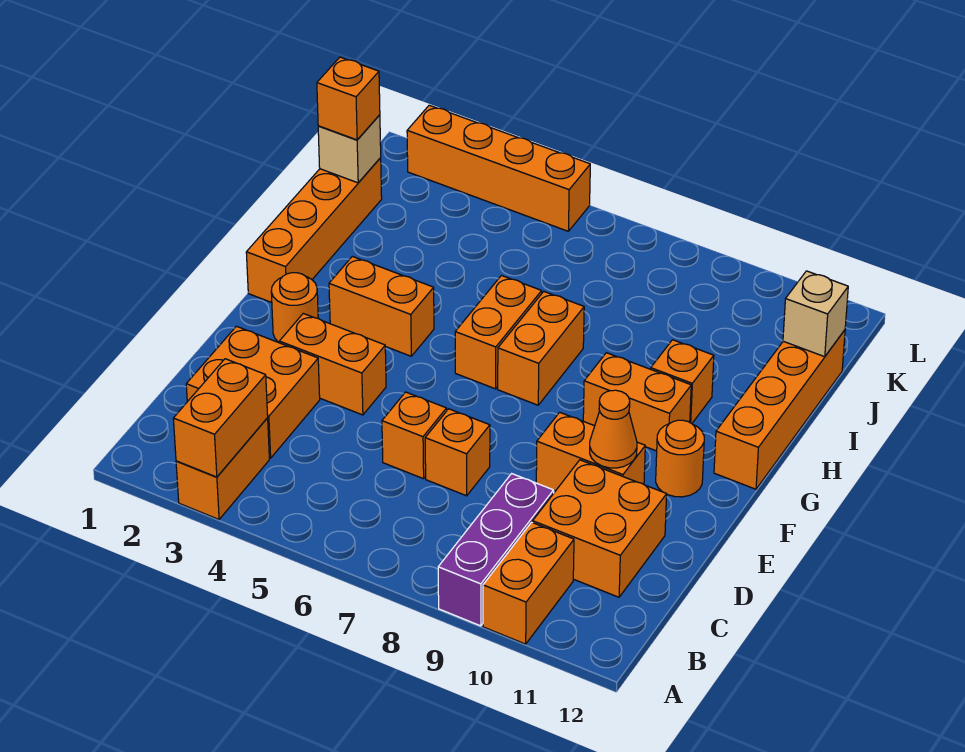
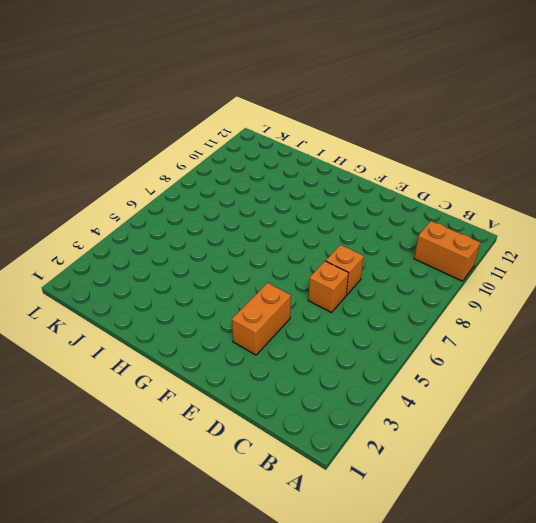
none -> orange brick A3:B3 level 1
none -> purple brick A9:C9 level 1
none -> orange brick C2:D3 level 1

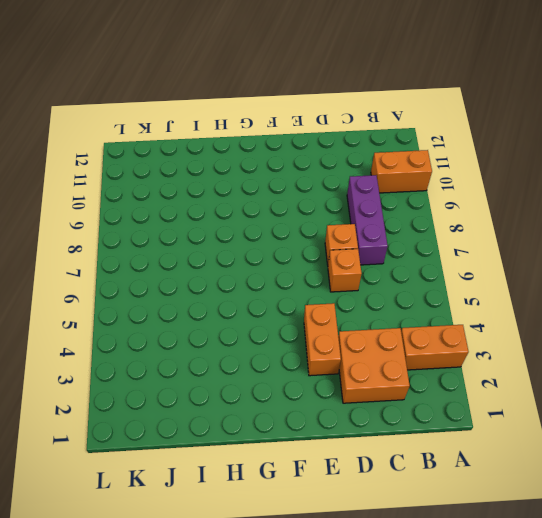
purple brick C7:C9 level 1 -> purple brick A9:C9 level 1
none -> orange brick C10:D11 level 1
none -> orange brick E9:E10 level 1
none -> orange round brick F2 level 1

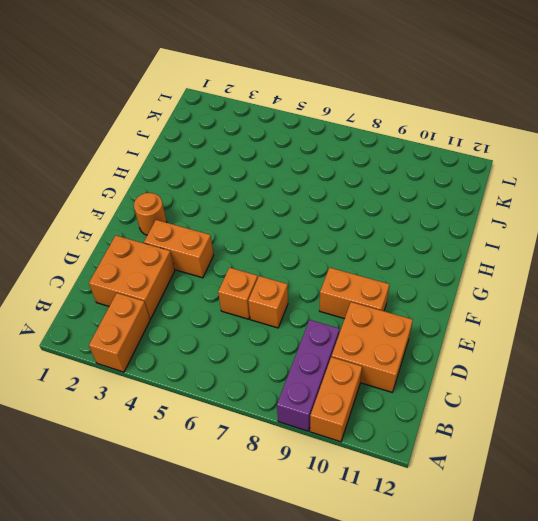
none -> orange round brick F11 level 1
none -> orange brick G1:J1 level 1
none -> orange brick G3:G4 level 1

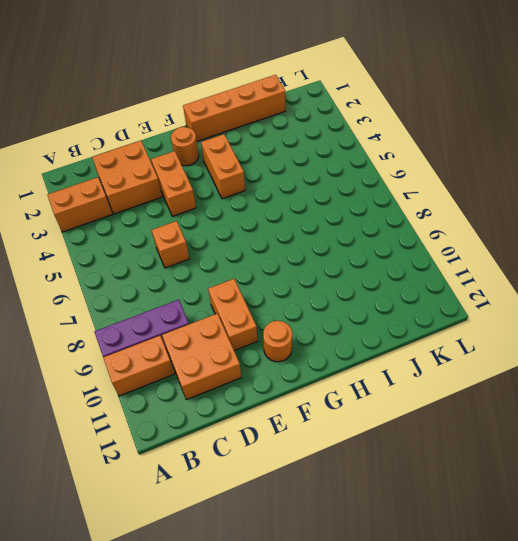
none -> orange brick D7 level 1
none -> orange brick G6:H6 level 1
none -> orange brick G7:H7 level 1

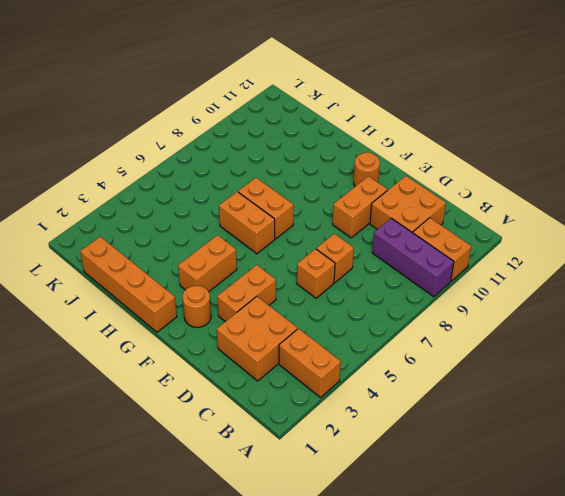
none -> orange brick G9:G10 level 1
none -> orange brick G12:J12 level 1
none -> orange brick H10 level 1

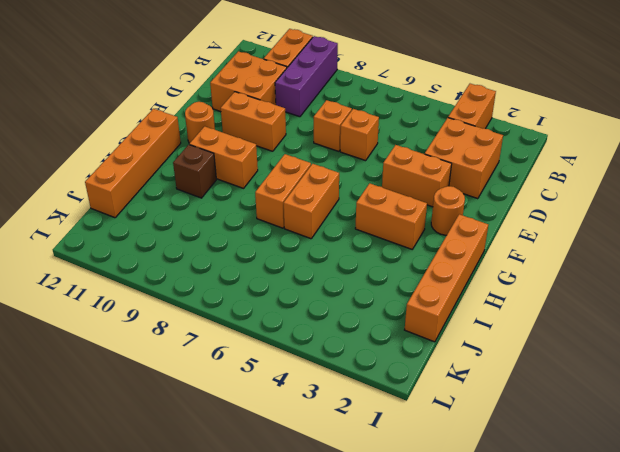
brown brick H10 level 1 -> orange brick H10 level 1
none -> orange brick L2:L5 level 1
none -> orange brick A3:B3 level 2
none -> orange cone E10 level 2

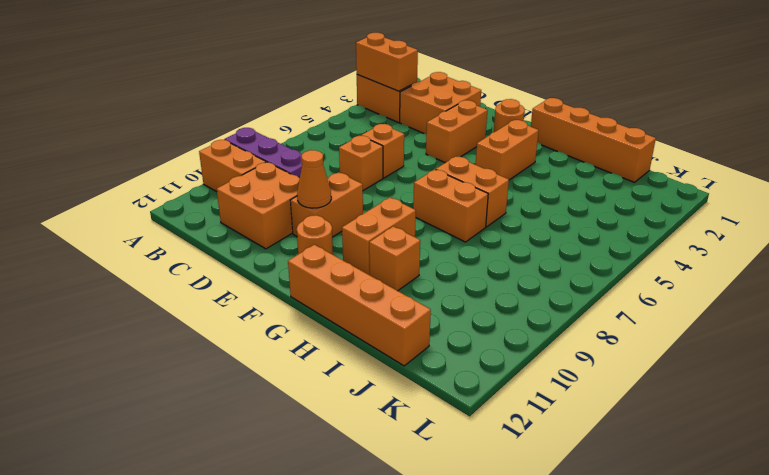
none -> orange brick L2:L5 level 1
none -> tan brick J1 level 2
none -> tan brick J12 level 2

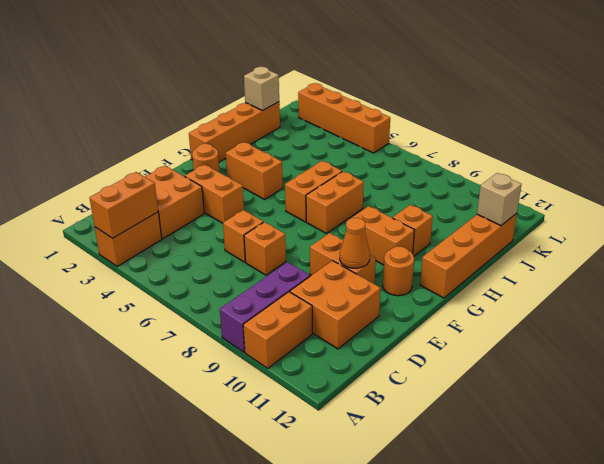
none -> orange brick J1 level 3

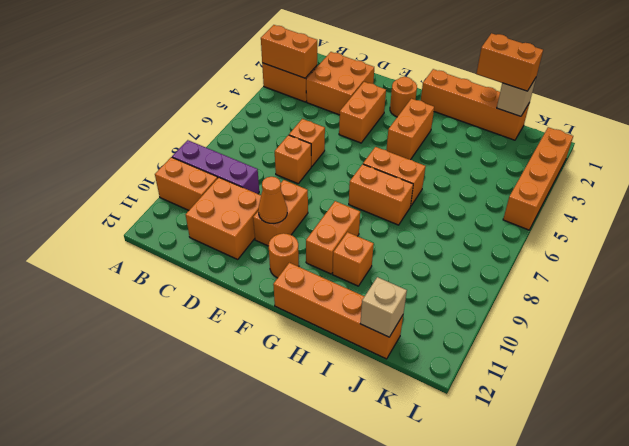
orange brick I1:J1 level 3 -> orange brick J1 level 3

